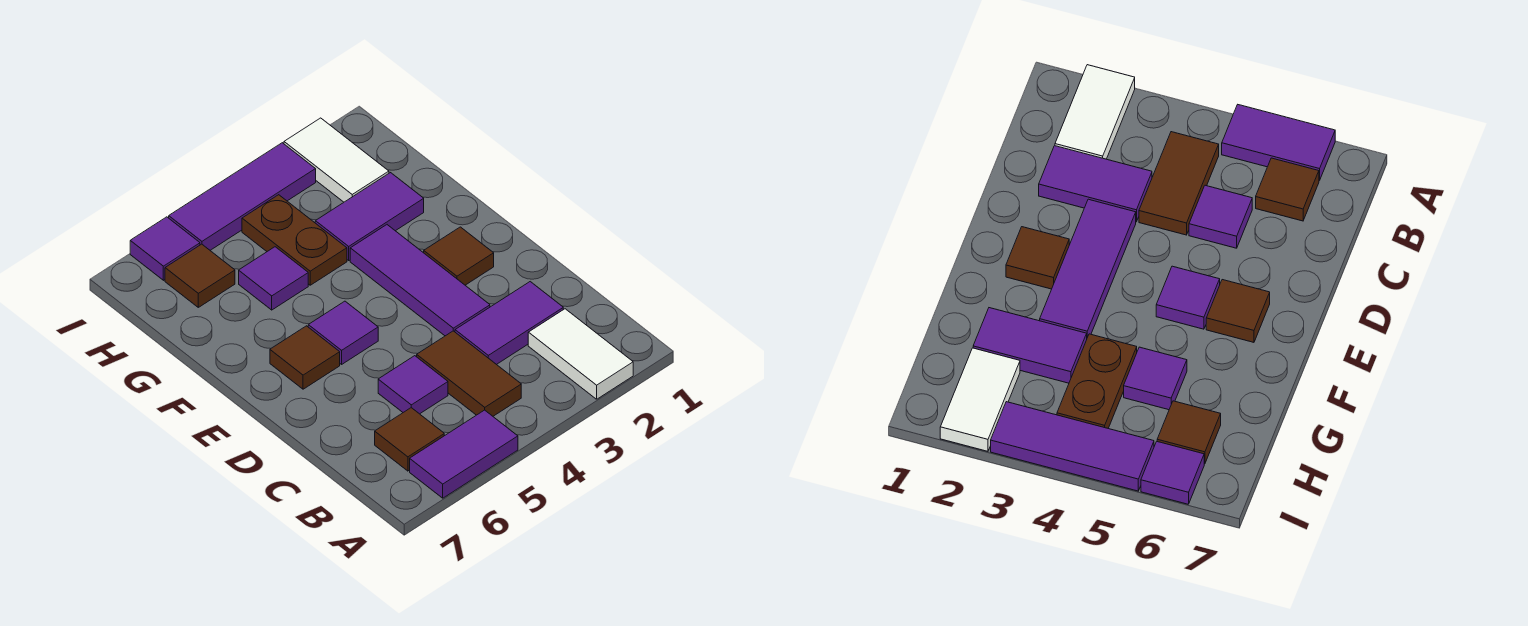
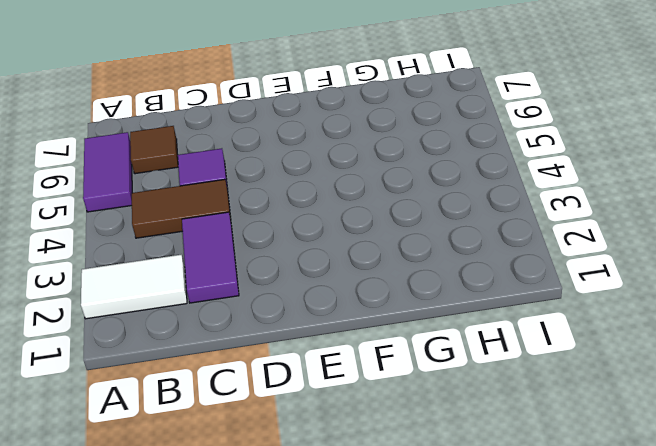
none -> purple tile D3:F3 level 1
none -> brown tile E2 level 1
none -> purple tile E5 level 1

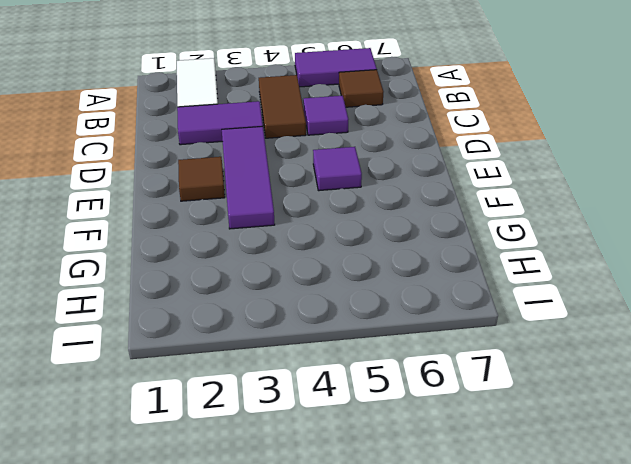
none -> brown tile E6 level 1
none -> purple tile G2:G3 level 1
none -> brown plate G4:H4 level 1

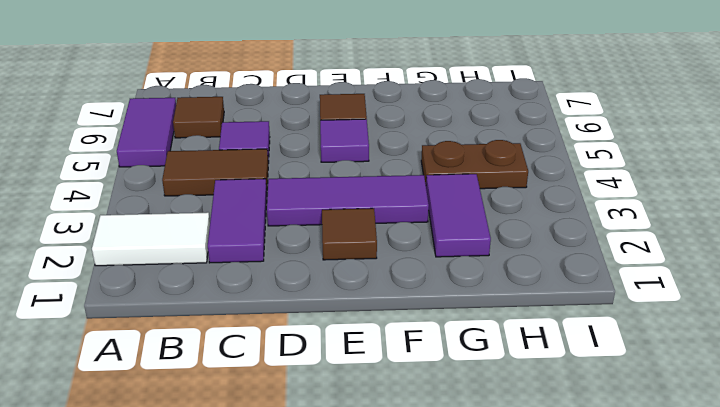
none -> purple tile G5 level 1
none -> white tile H2:I2 level 1
none -> brown tile H6 level 1

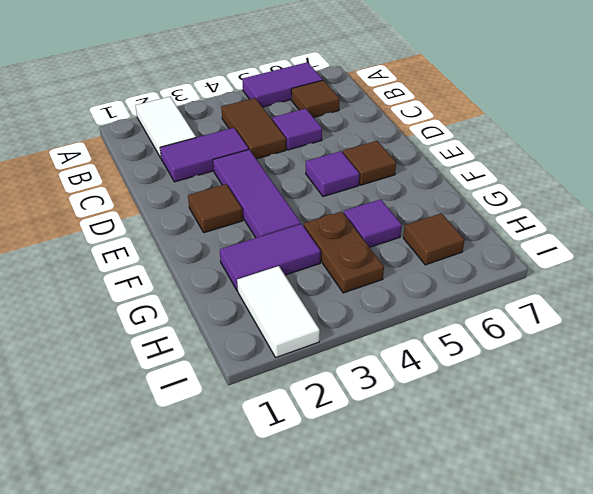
none -> purple tile I3:I5 level 1
none -> purple tile I6 level 1

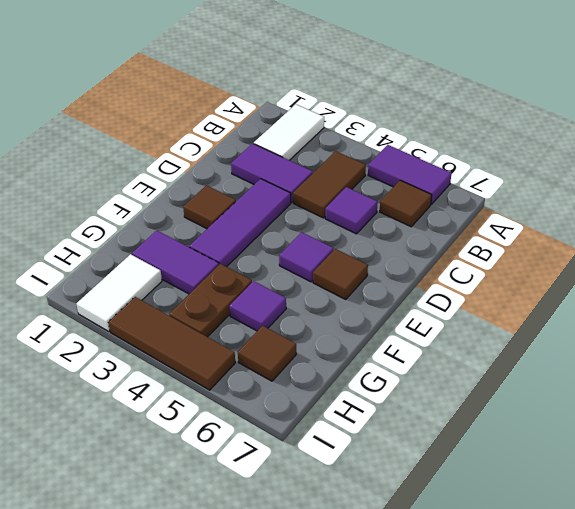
brown tile I3:I5 level 1 -> purple tile I3:I5 level 1
none -> purple tile I6 level 1

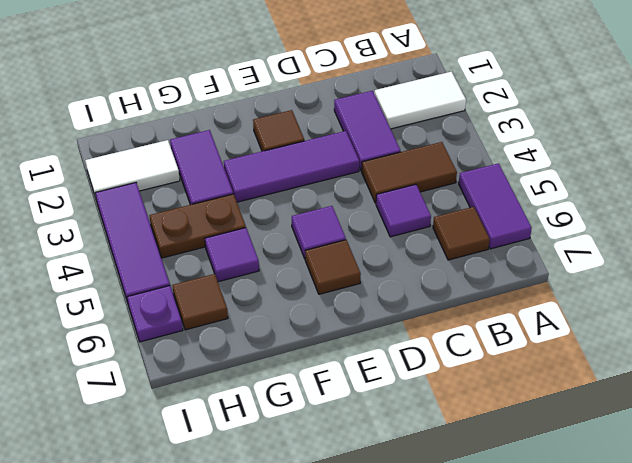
purple plate I6 level 1 -> purple tile I6 level 1

